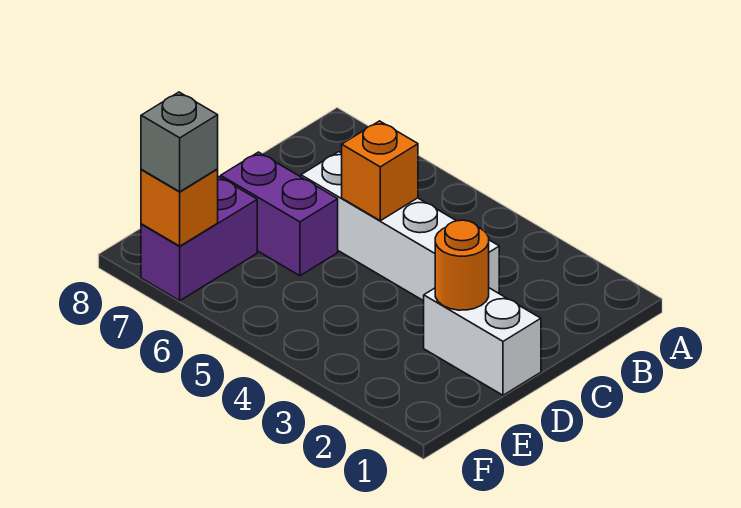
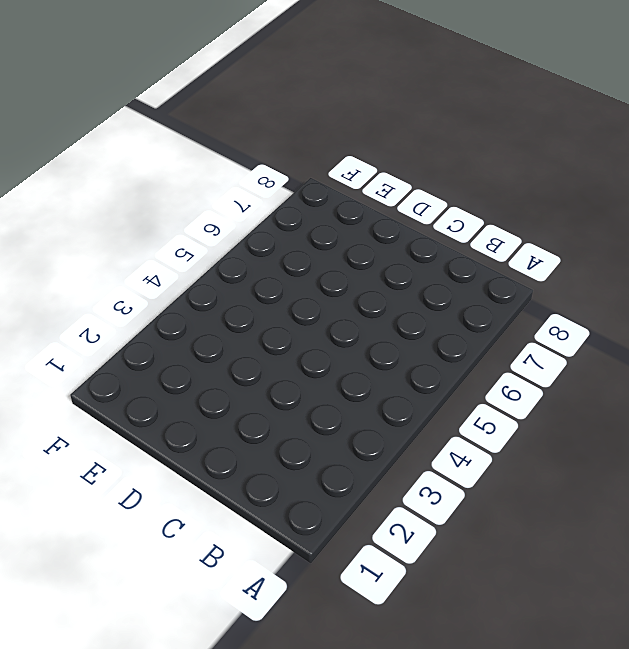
none -> white brick C3:C6 level 1
none -> white brick D1:D2 level 1

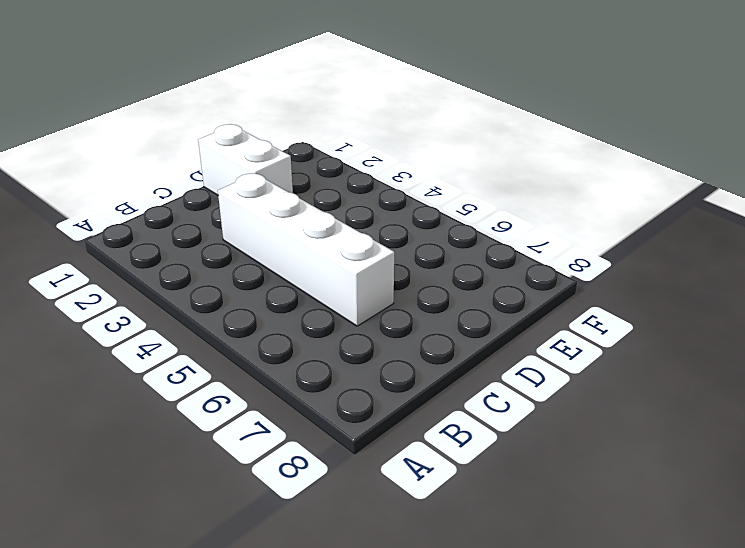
none -> purple brick D6:D7 level 1
none -> purple brick E7:F7 level 1

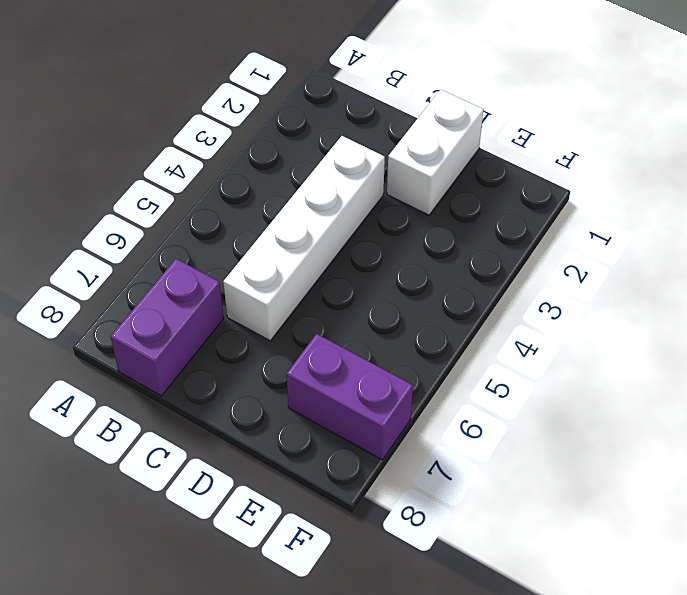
purple brick B7:B8 level 1 -> purple brick D6:D7 level 1
none -> orange brick C5 level 2
none -> orange round brick D2 level 2

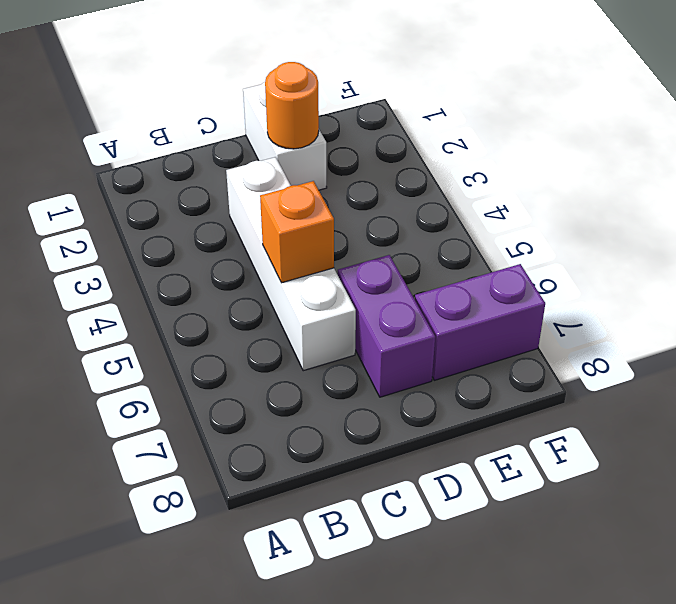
none -> orange brick F7 level 2
none -> grey brick F7 level 3

